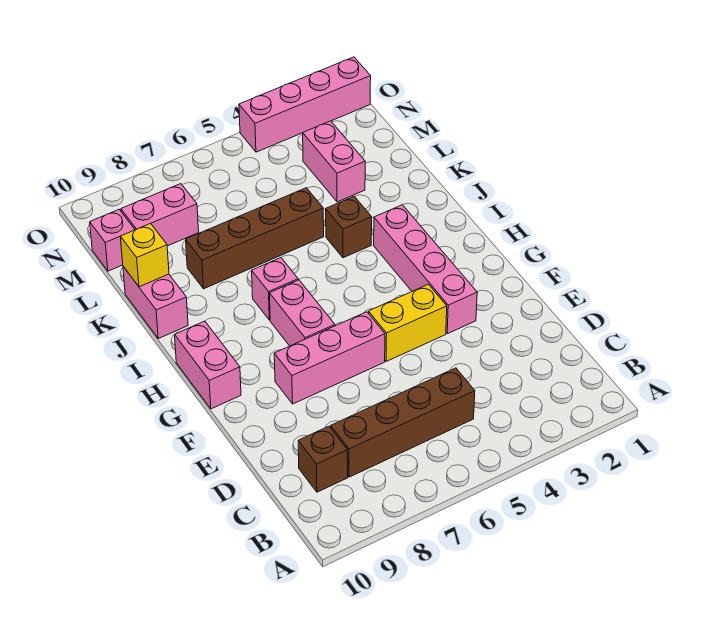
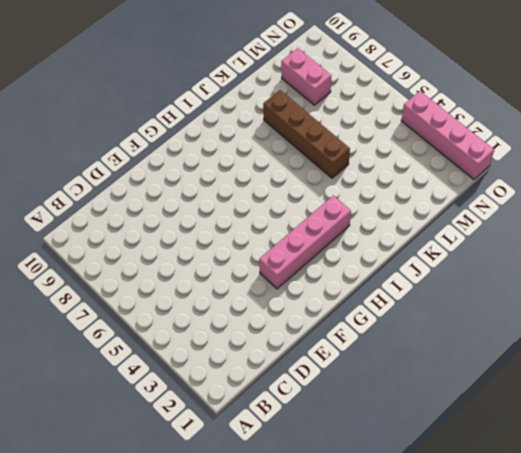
none -> brown brick C5:C8 level 1
none -> brown brick C9 level 1
none -> yellow brick F4:F5 level 1

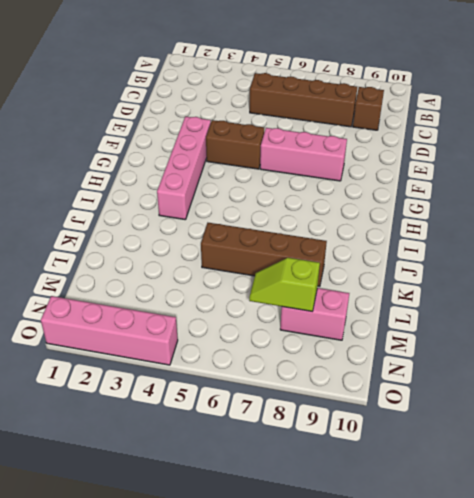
brown brick F4:F5 level 1 -> yellow brick F4:F5 level 1
lime slope M7:M8 level 2 top 8 -> none
none -> pink brick G7:H7 level 1
none -> pink brick G10:H10 level 1
none -> pink brick I7 level 1

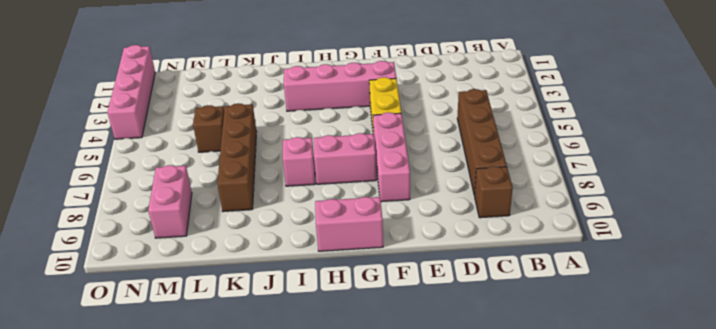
brown brick L5 level 1 -> brown brick J4 level 1
none -> pink brick J10:K10 level 1
none -> pink brick L3:M3 level 1
none -> pink brick M10 level 1

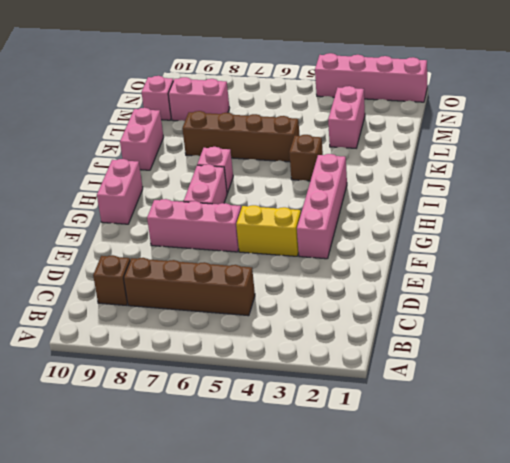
none -> yellow brick K10 level 2

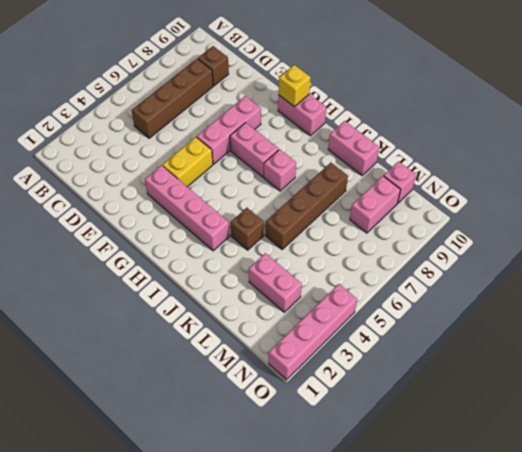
yellow brick G10 level 2 -> yellow brick K10 level 2

